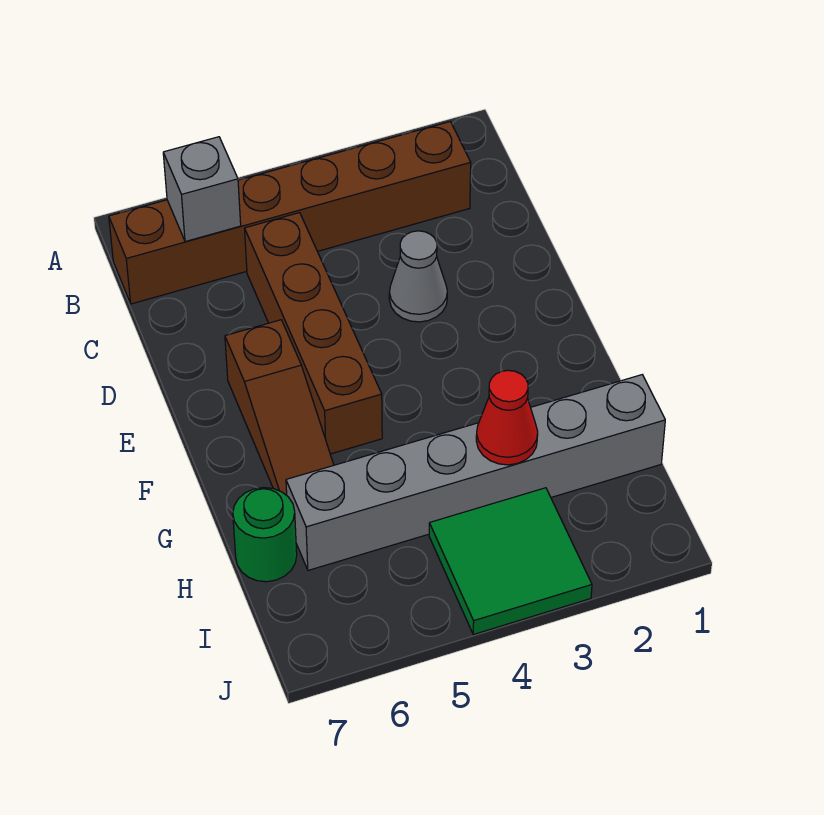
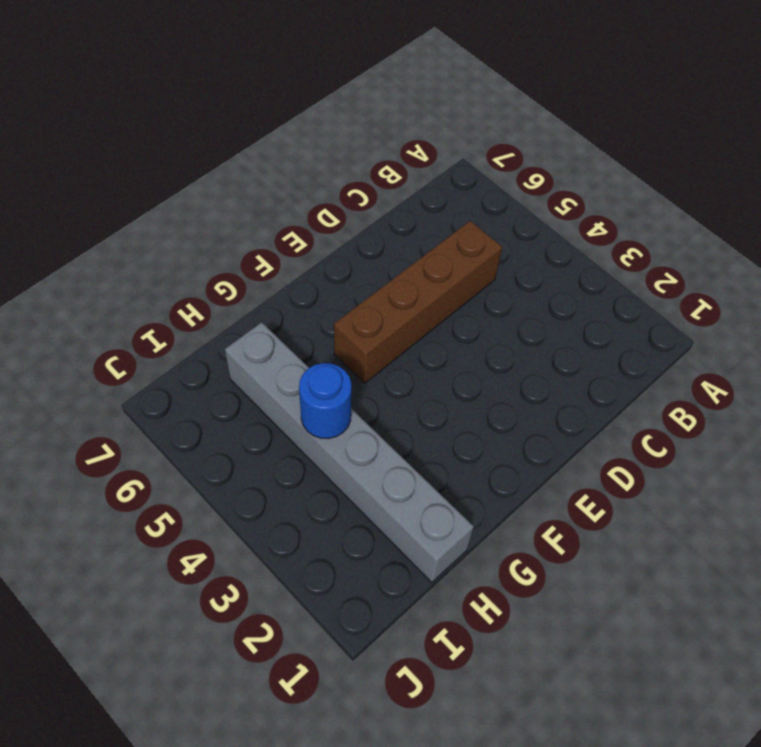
blue round brick H4 level 2 -> none
none -> brown brick B2:B7 level 1
none -> grey cone D3 level 1

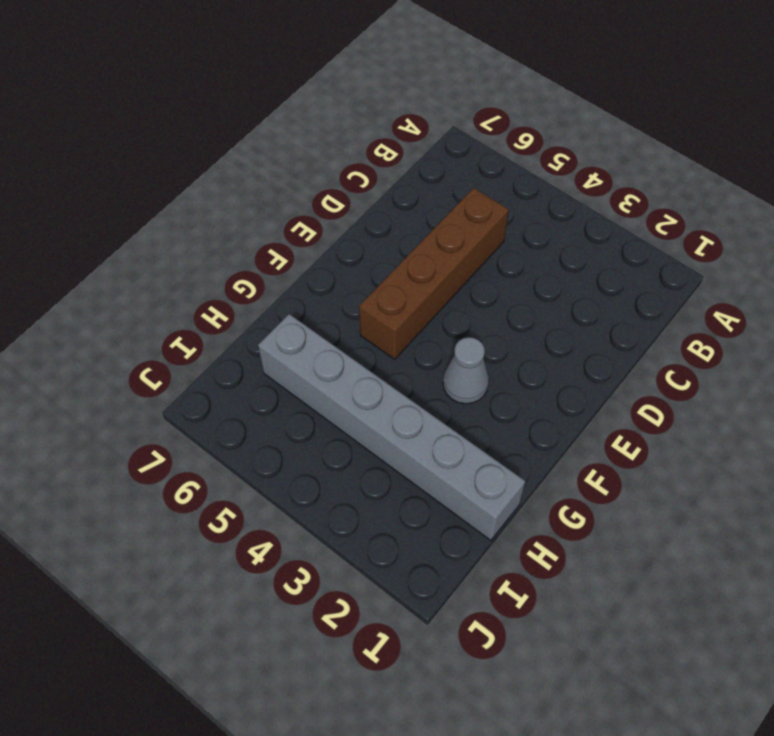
grey cone F3 level 1 -> grey cone D3 level 1
none -> brown brick B2:B7 level 1
none -> brown slope E6:G6 level 1 top E

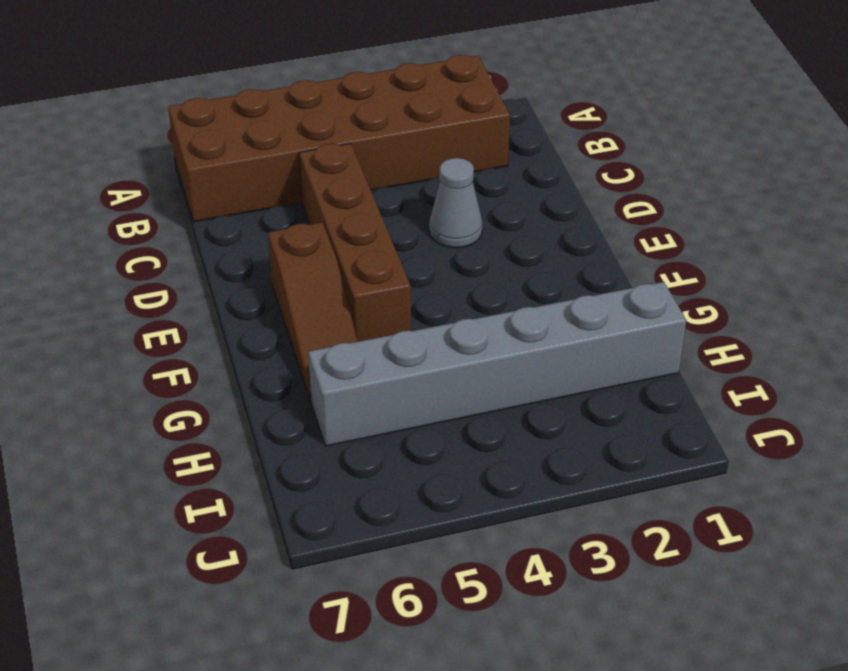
brown brick A2:B7 level 1 -> brown brick B2:B7 level 1
none -> green round brick H7 level 1
none -> green tile I3:J4 level 1

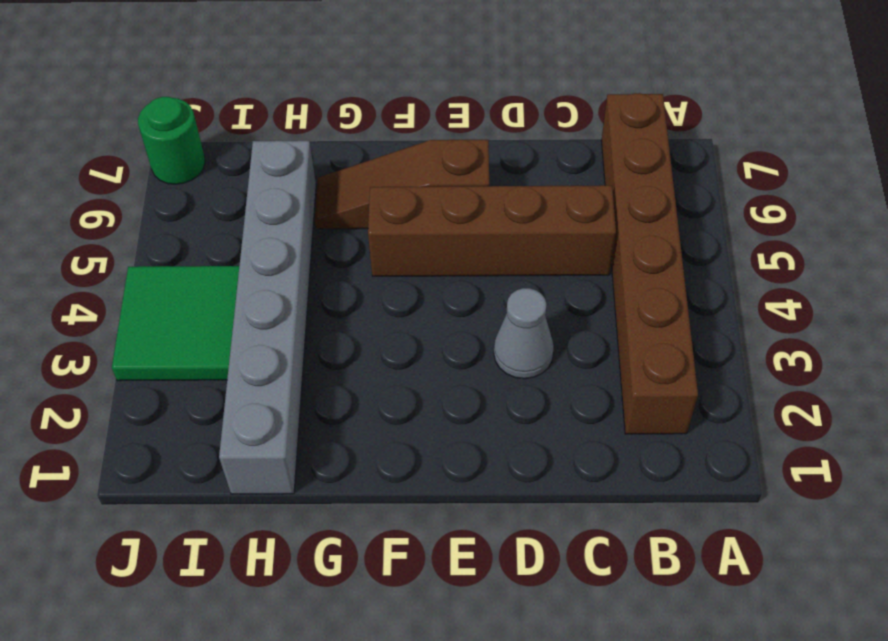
green round brick J7 level 1 -> green round brick H7 level 1
none -> grey brick B6 level 2
none -> red cone H3 level 2

